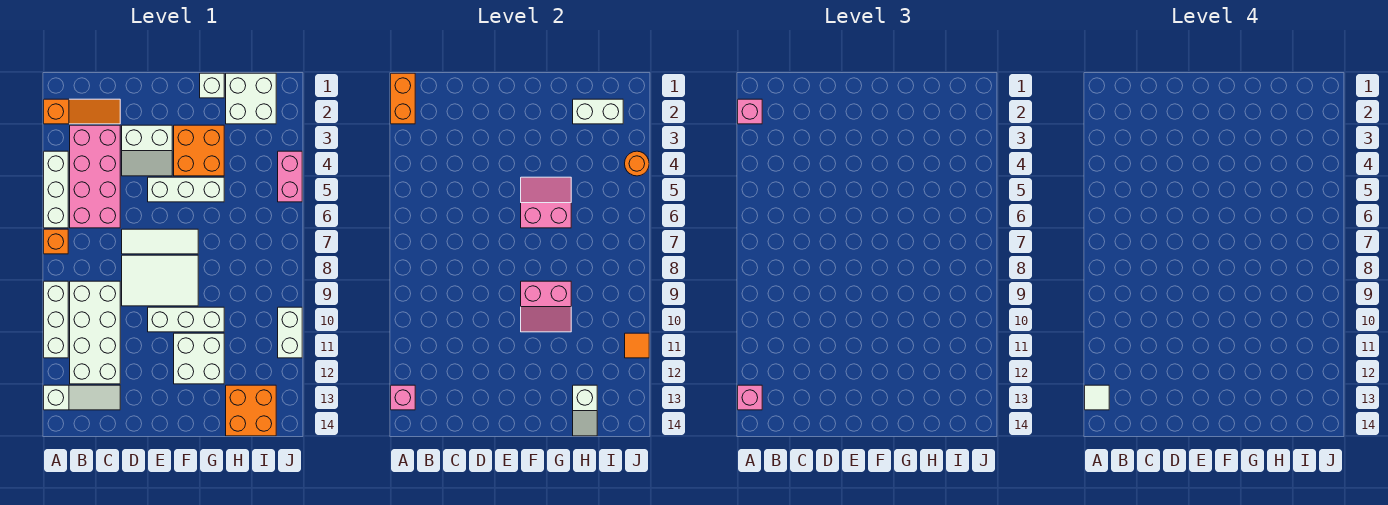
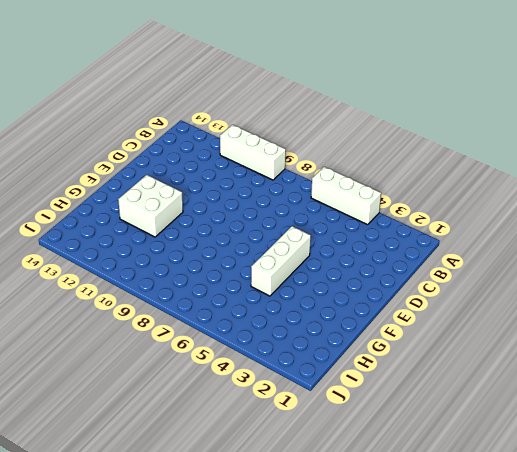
none -> orange slope A2:C2 level 1 top A
none -> orange brick A7 level 1
none -> white slope A13:C13 level 1 top A
none -> pink brick B3:C6 level 1

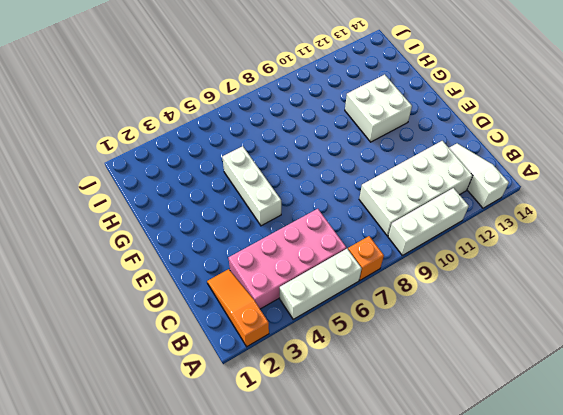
none -> white slope D3:E4 level 1 top 3
none -> white tile D7:F7 level 1
none -> white tile D8:F9 level 1
none -> white brick E10:G10 level 1

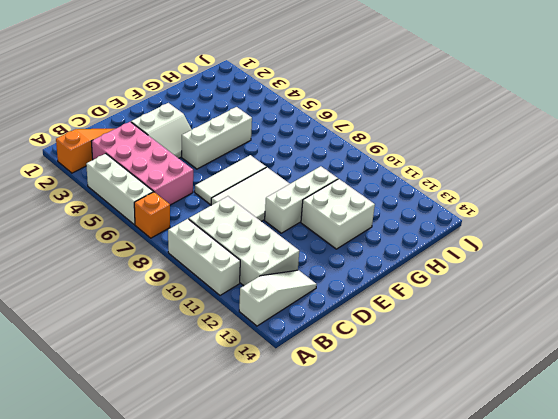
none -> orange brick F3:G4 level 1
none -> white brick G1 level 1
none -> white brick H1:I2 level 1
none -> orange brick H13:I14 level 1

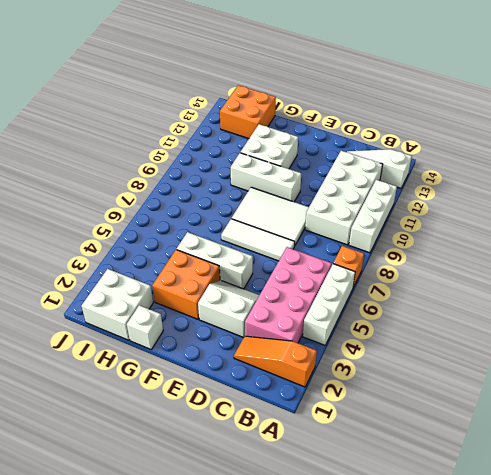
none -> pink brick J4:J5 level 1
none -> white brick J10:J11 level 1
none -> orange brick A1:A2 level 2
none -> pink brick A13 level 2

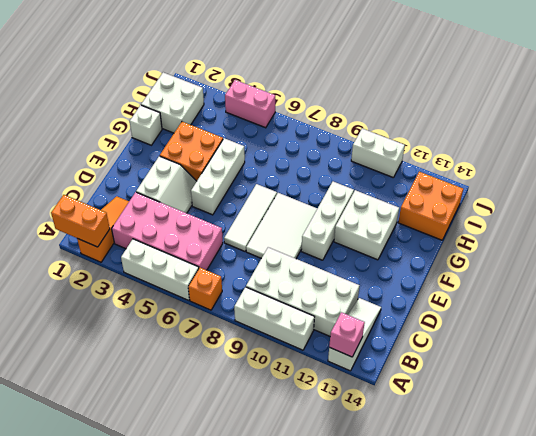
none -> pink slope F5:G6 level 2 top 6
none -> pink slope F9:G10 level 2 top 9
none -> white brick H2:I2 level 2
none -> white slope H13:H14 level 2 top 13

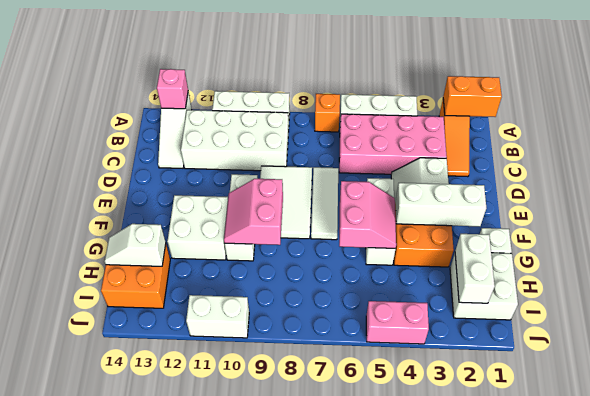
white brick F2:F4 level 2 -> none
none -> orange round brick J4 level 2
none -> orange tile J11 level 2
none -> pink brick A2 level 3
none -> pink brick A13 level 3

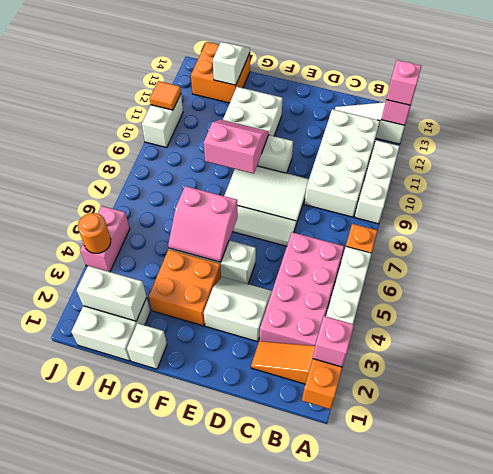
none -> white tile A13 level 4

